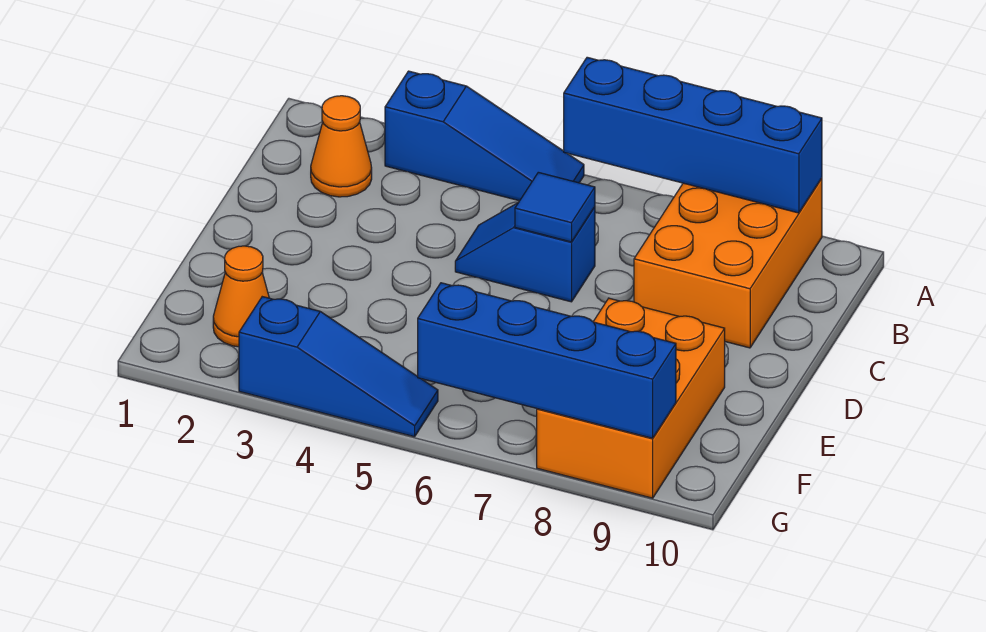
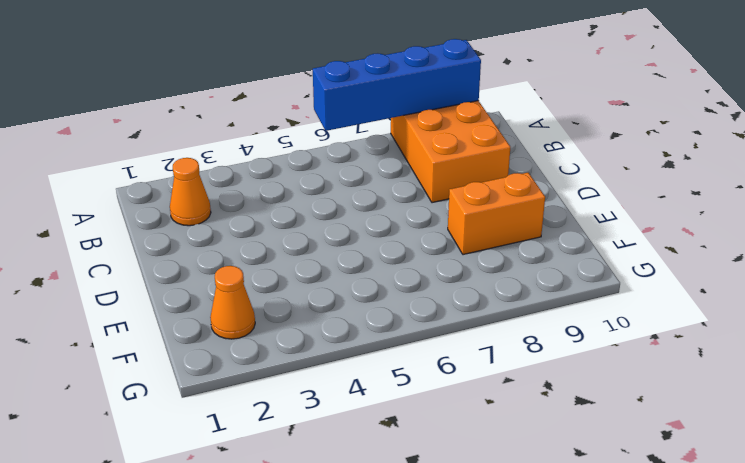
orange brick E8:E9 level 1 -> orange brick E8:G9 level 1
none -> blue slope A3:A5 level 1 top 3
none -> blue slope C5:C6 level 1 top 6

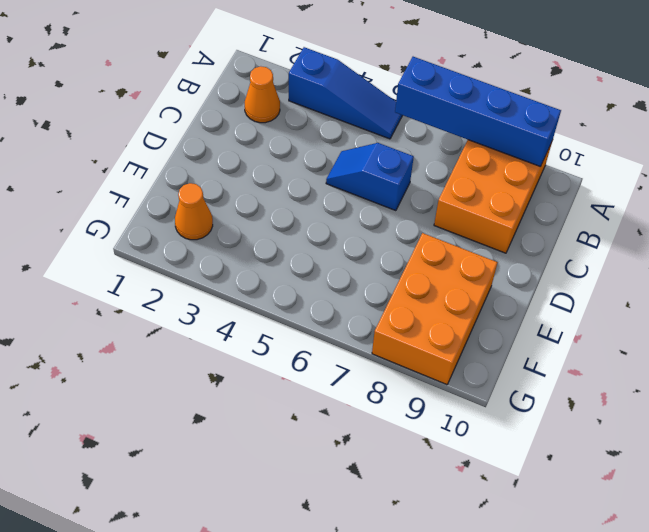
none -> blue slope G3:G5 level 1 top 3
none -> blue tile C6 level 2

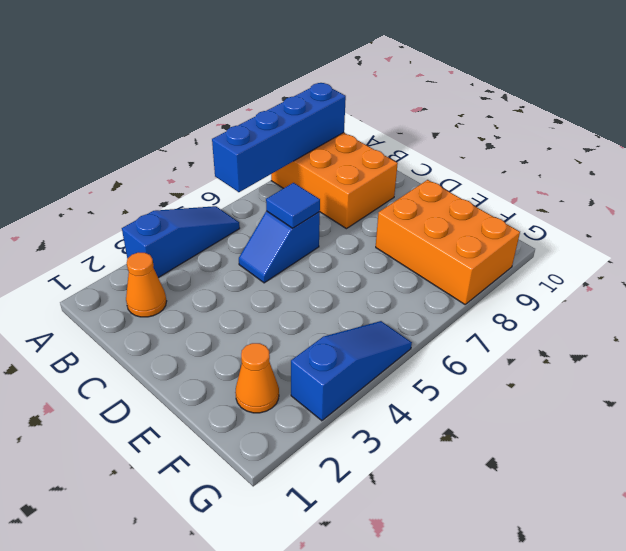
none -> blue brick G6:G9 level 2

